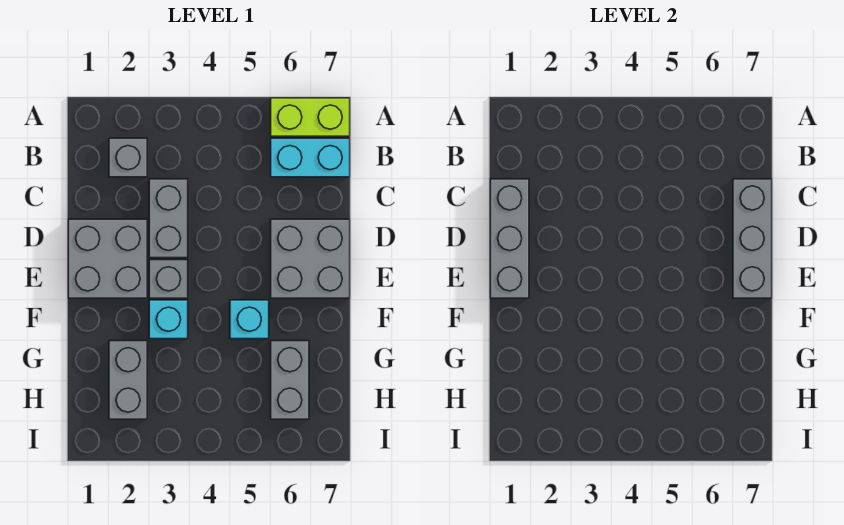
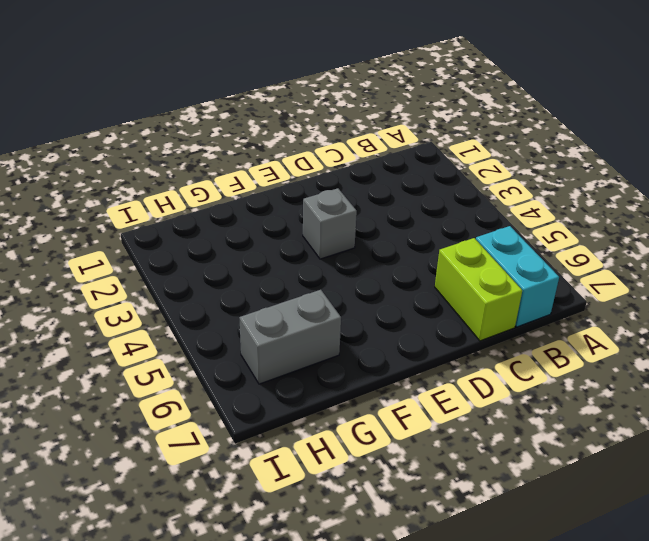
lime brick C6:C7 level 1 -> lime brick A6:A7 level 1
none -> grey brick B2 level 1
none -> grey brick C3:D3 level 1
none -> grey brick D1:E2 level 1

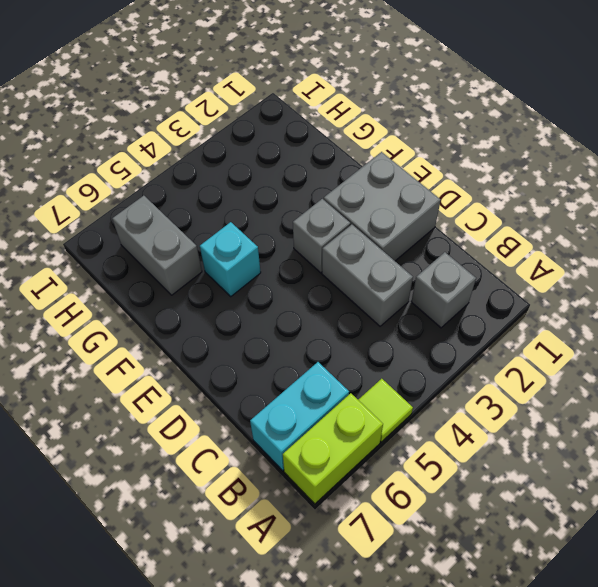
lime tile A5 level 1 -> none
none -> grey brick D6:E7 level 1
none -> cyan brick F3 level 1
none -> grey brick G2:H2 level 1

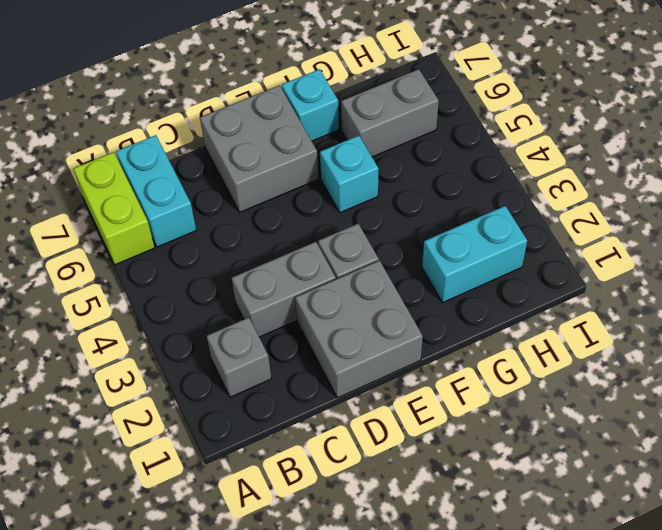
cyan brick F7 level 1 -> cyan brick F3 level 1
cyan brick G2:H2 level 1 -> grey brick G2:H2 level 1
none -> grey brick C1:E1 level 2
none -> grey brick C7:E7 level 2

